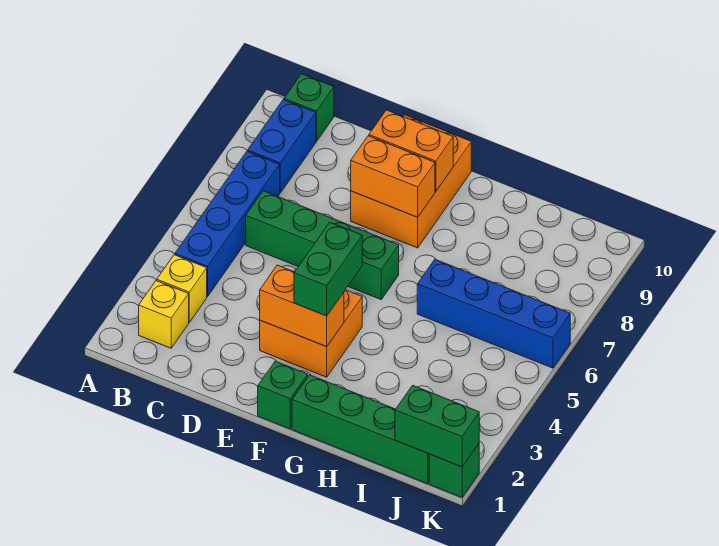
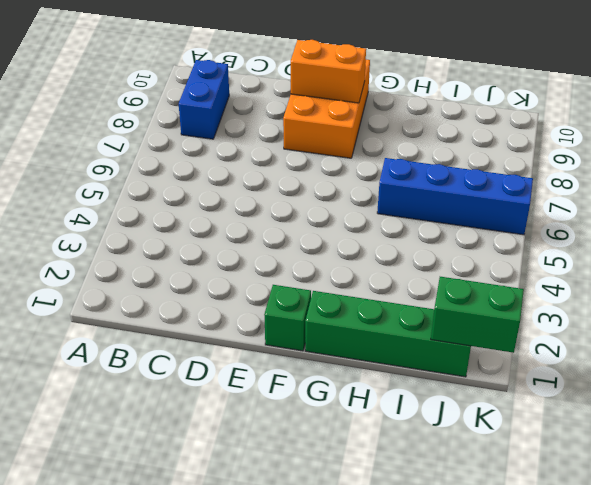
none -> yellow brick B2 level 1
none -> yellow brick B3 level 1
none -> blue brick B4:B7 level 1

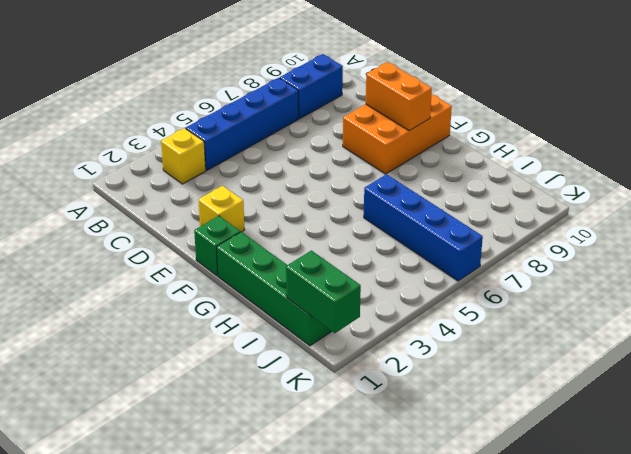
yellow brick E2 level 1 -> yellow brick B2 level 1
none -> green brick B10 level 1
none -> green brick C6:F6 level 1
none -> orange brick E3:F4 level 1

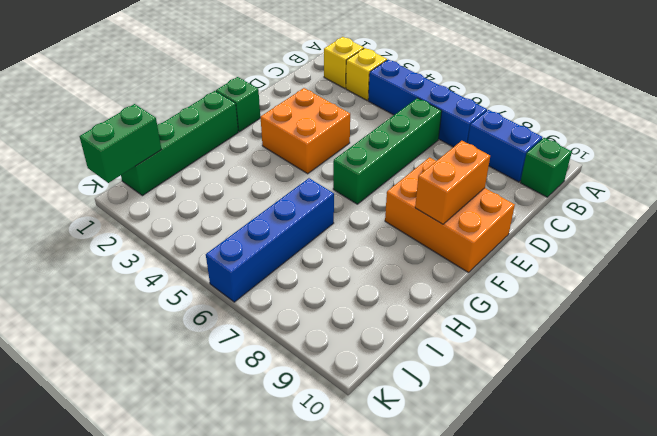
none -> green brick K1 level 1
none -> orange brick E3:F3 level 2
none -> orange brick E8:F8 level 2

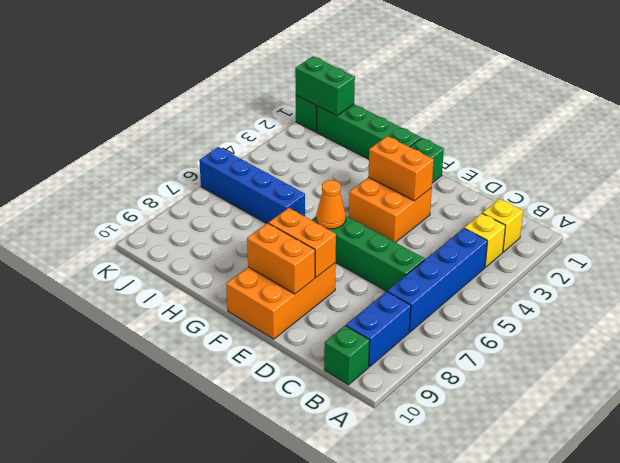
orange cone F6 level 2 -> none
none -> green brick F3:F4 level 3

